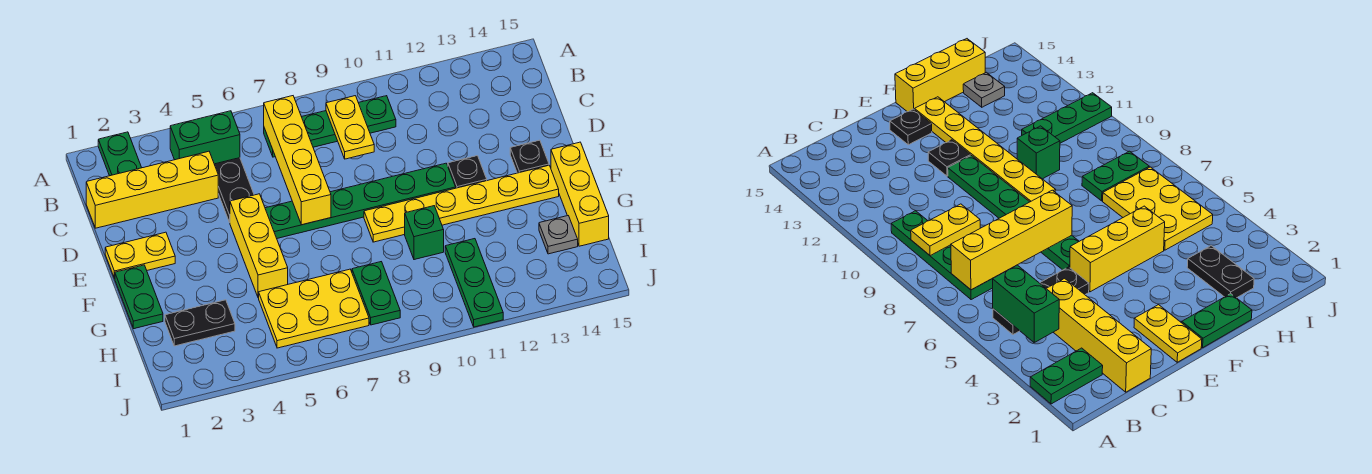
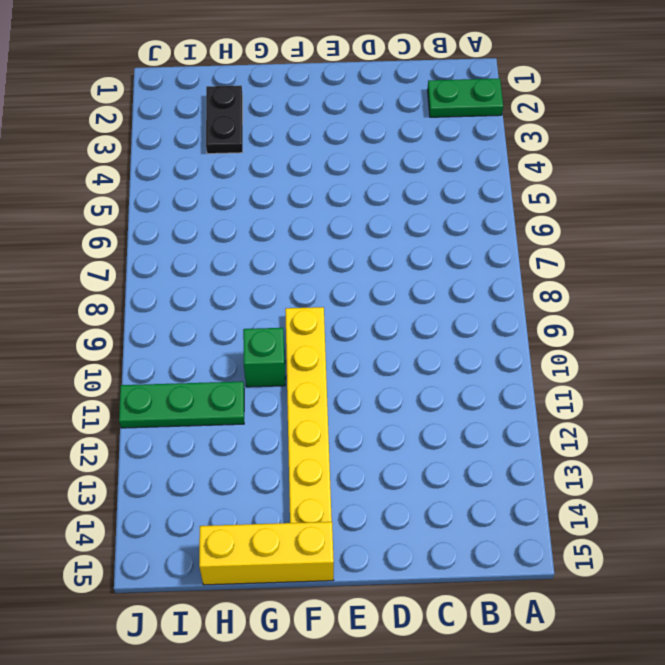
none -> black plate B5:D5 level 1
none -> green plate B7:B10 level 1
none -> yellow brick C1:C4 level 1

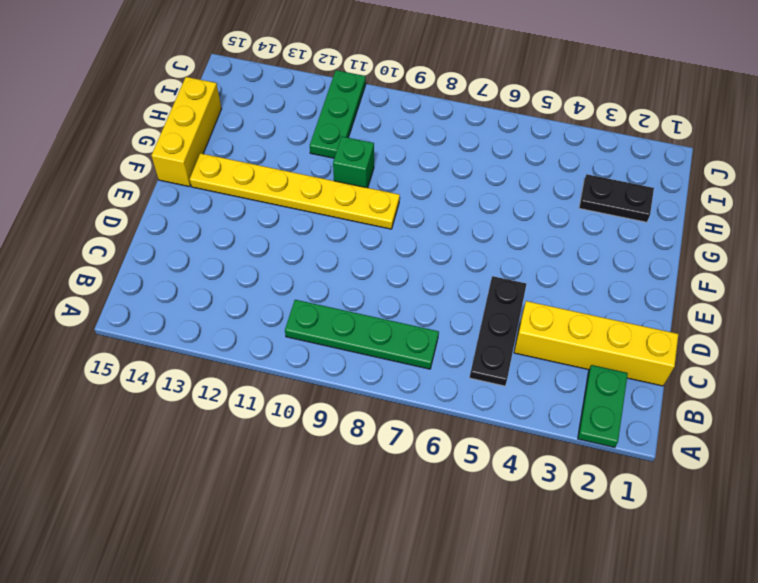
none -> yellow plate E1:E2 level 1
none -> yellow brick E5:G5 level 1
none -> green plate E6:E11 level 1

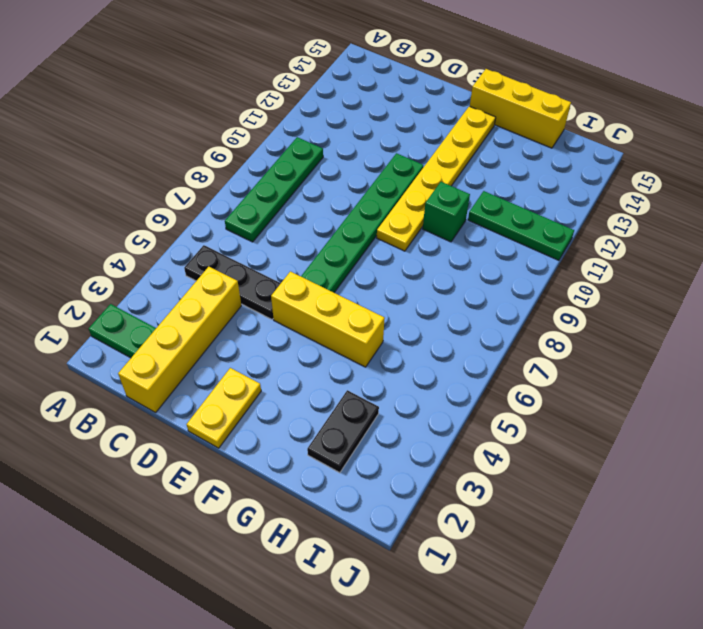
none -> black plate E12 level 1
none -> black plate E14 level 1
none -> green plate F1:G1 level 1

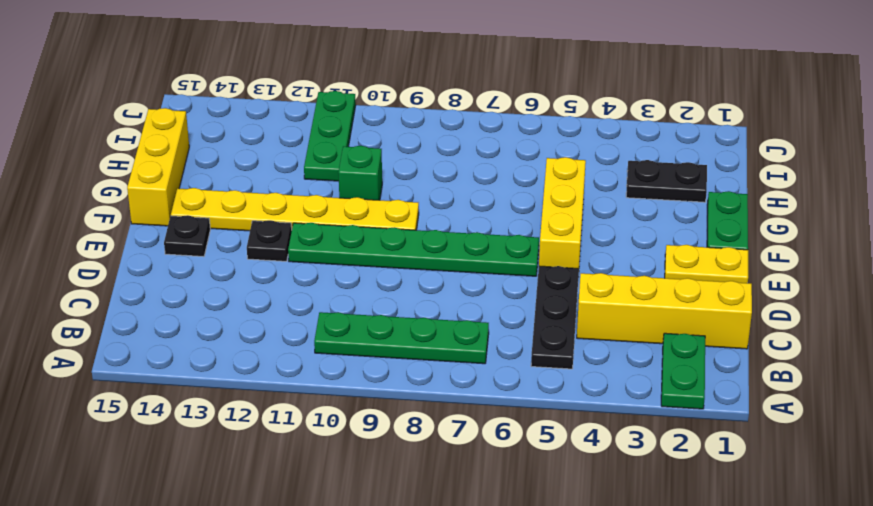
none -> yellow plate H5:I7 level 1
none -> green plate H8:I8 level 1
none -> grey plate H14 level 1

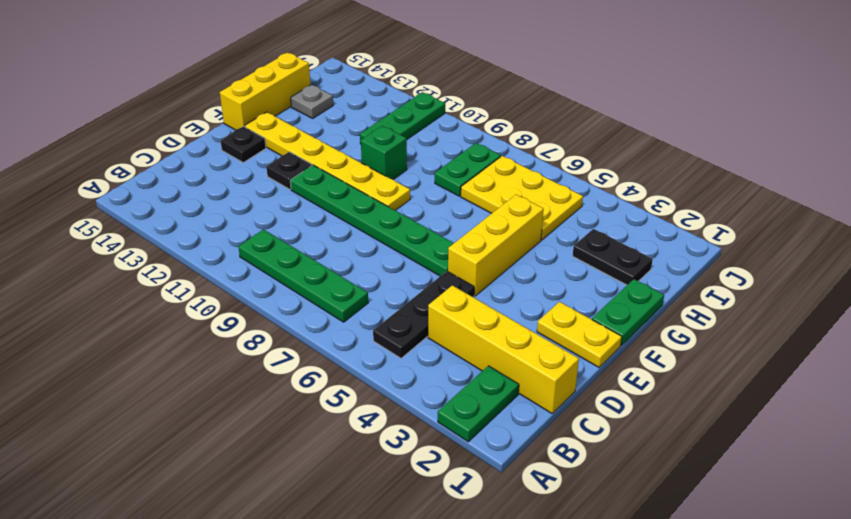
none -> green brick B4:B5 level 2
none -> yellow brick B7:E7 level 2
none -> yellow plate B9:C9 level 2

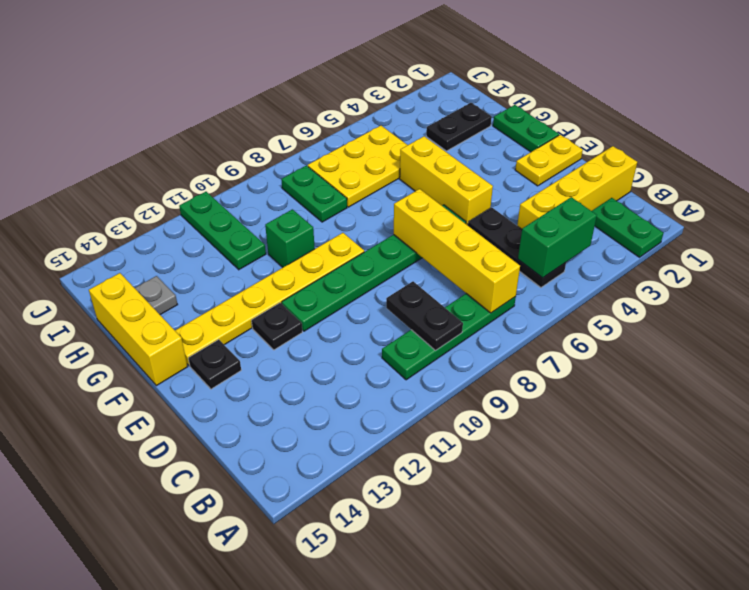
black plate B9:C9 level 2 -> yellow plate B9:C9 level 2

